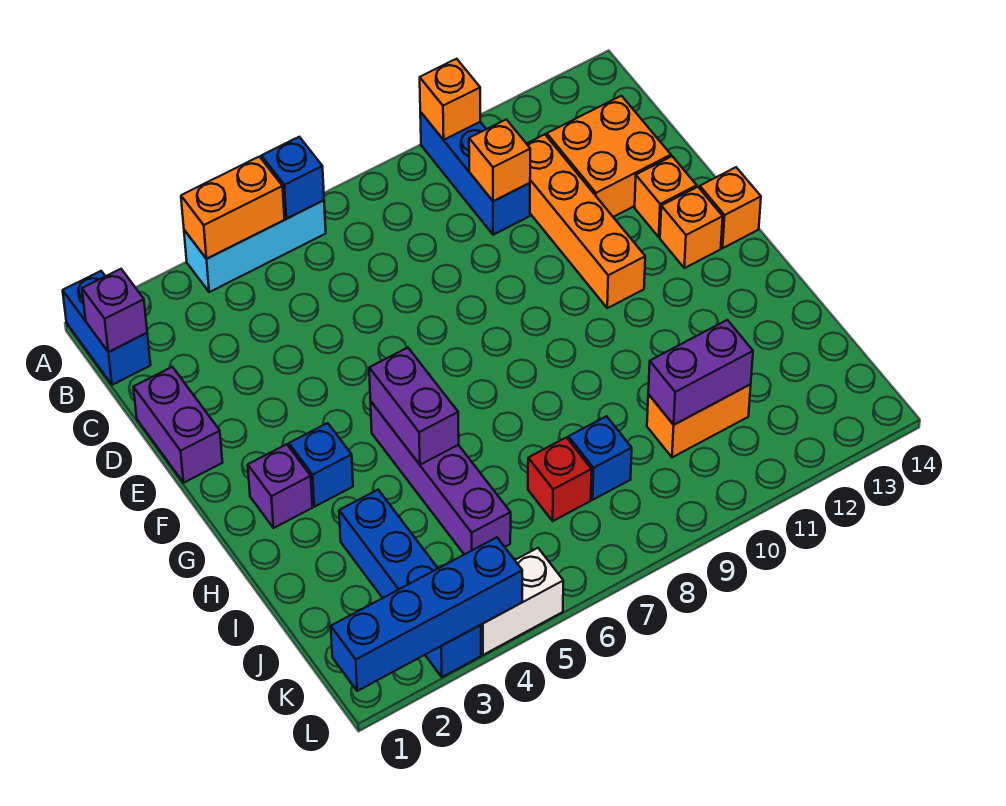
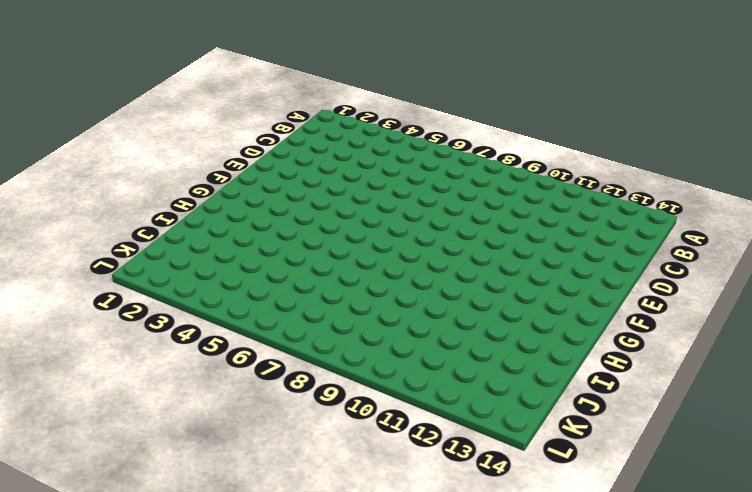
none -> blue brick A1:B1 level 1
none -> cyan brick A4:A6 level 1
none -> blue brick A10:C10 level 1

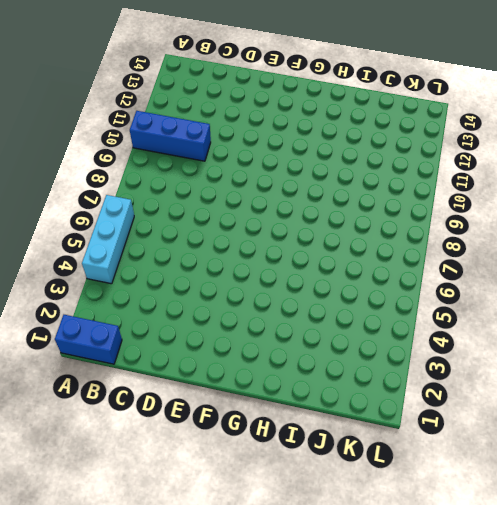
none -> orange brick C11:F11 level 1
none -> orange brick C12:D13 level 1
none -> purple brick D1:E1 level 1

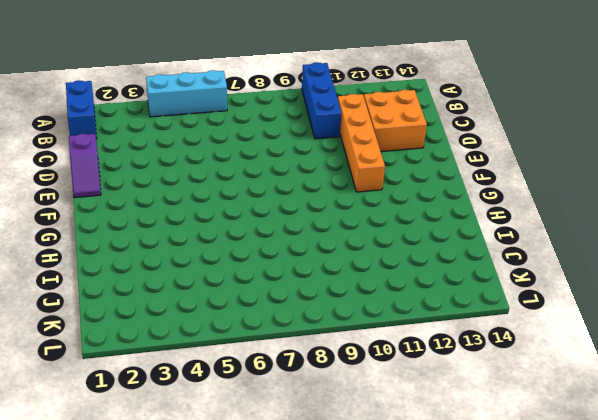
purple slope D1:E1 level 1 top D -> purple brick D1:E1 level 1
none -> orange brick E13 level 1
none -> orange brick F13 level 1
none -> orange brick F14 level 1

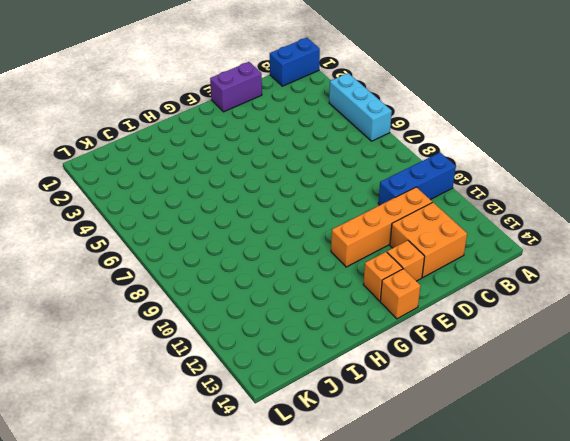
none -> purple brick G2 level 1
none -> blue brick G3 level 1
none -> purple brick G5:J5 level 1

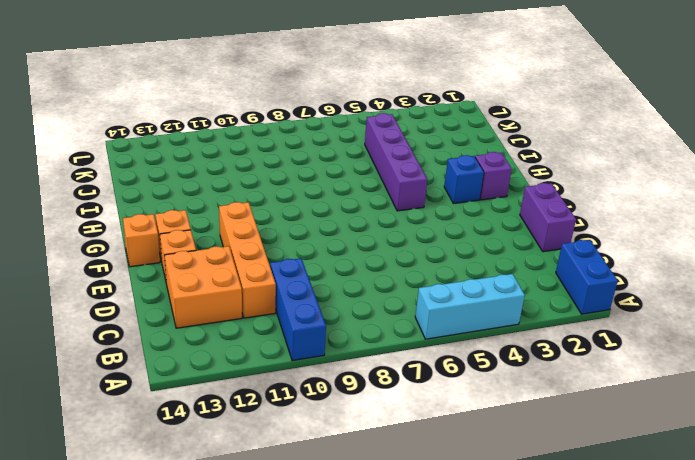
none -> blue brick I3:L3 level 1
none -> red brick J7 level 1
none -> blue brick J8 level 1

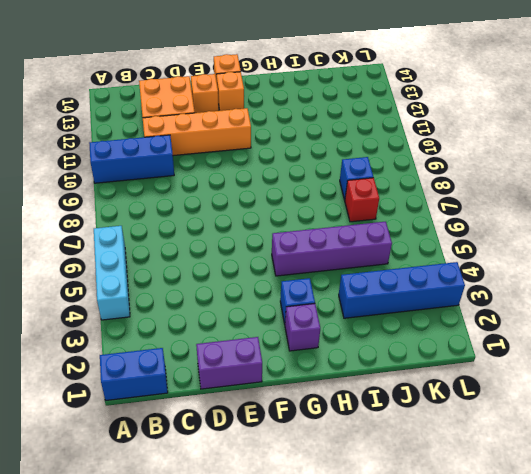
none -> orange brick J10:J11 level 1
none -> white brick L4:L5 level 1
none -> orange brick A4:A5 level 2

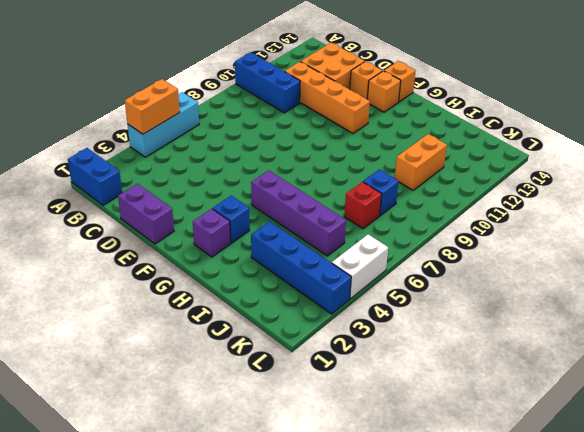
none -> blue brick A6 level 2
none -> orange brick A10 level 2
none -> purple brick B1 level 2

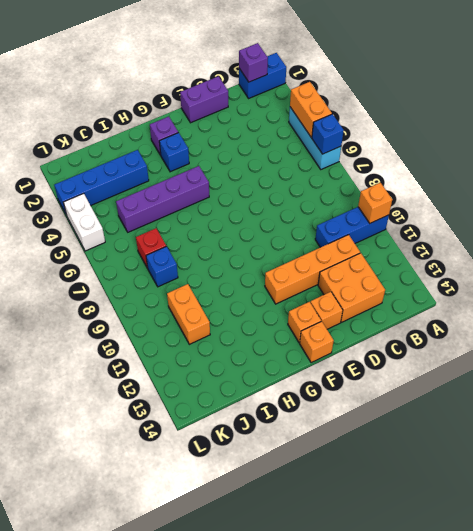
none -> orange brick C10 level 2
none -> purple brick G5:H5 level 2
none -> purple brick J10:J11 level 2

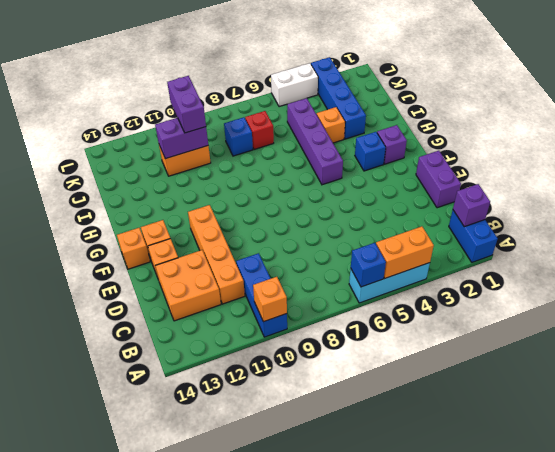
orange brick I4 level 1 -> orange brick C10 level 2
purple brick J10:K10 level 3 -> purple brick G5:H5 level 2
none -> blue brick L1:L4 level 2

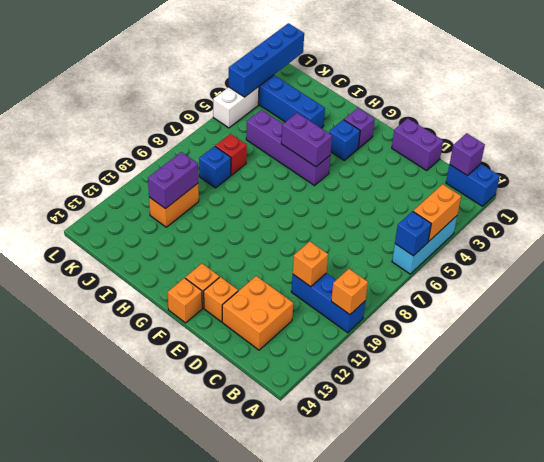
none -> orange brick C11:F11 level 1

